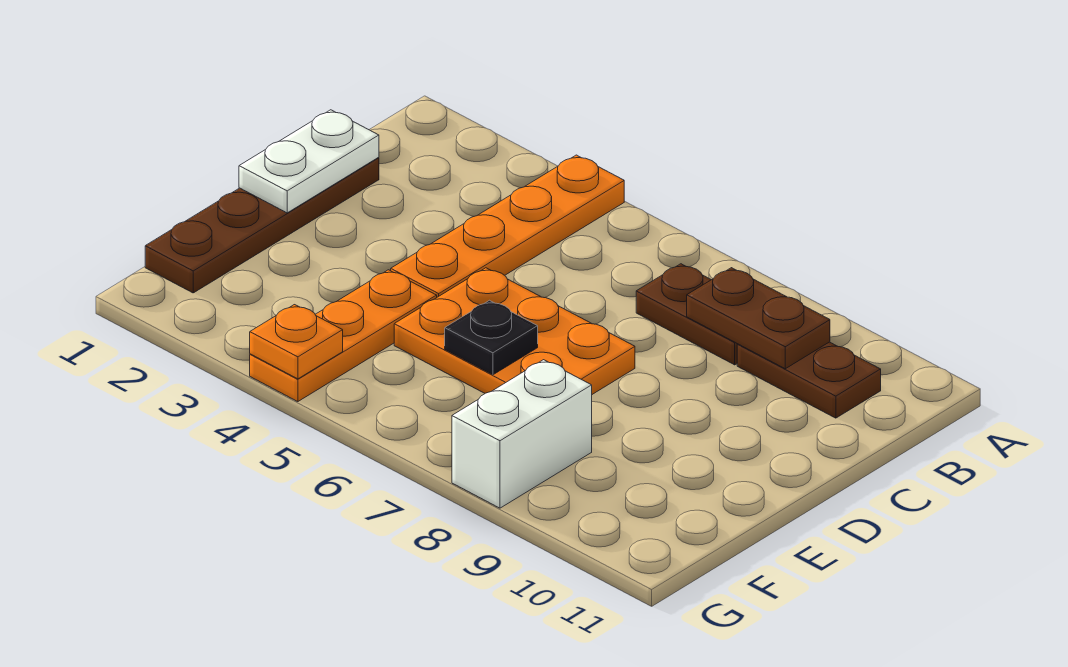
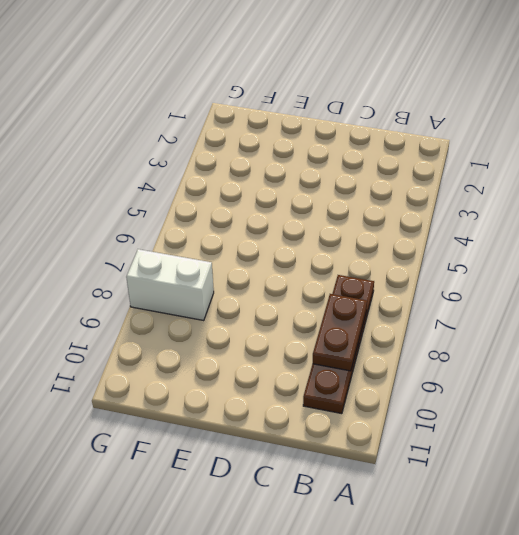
none -> orange plate A4:D4 level 1
none -> brown plate C1:F1 level 1

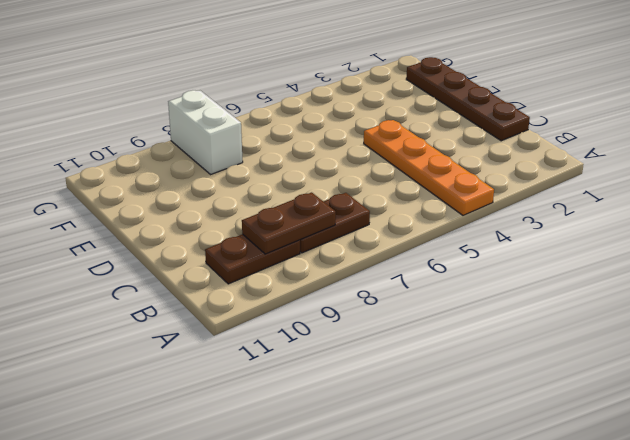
none -> orange plate D5:E7 level 1
none -> orange plate E4:G4 level 1

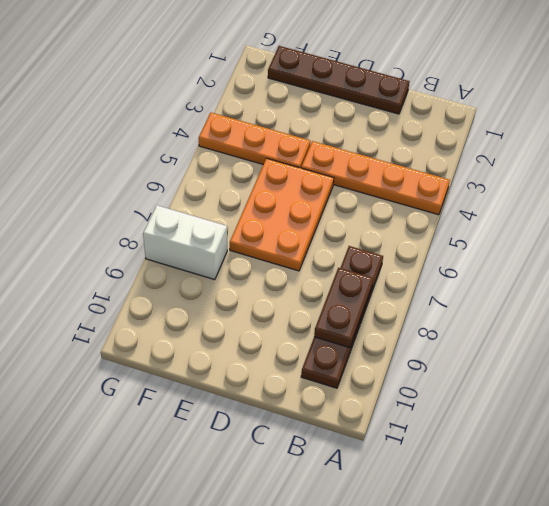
none -> white plate C1:D1 level 2
none -> black plate E6 level 2

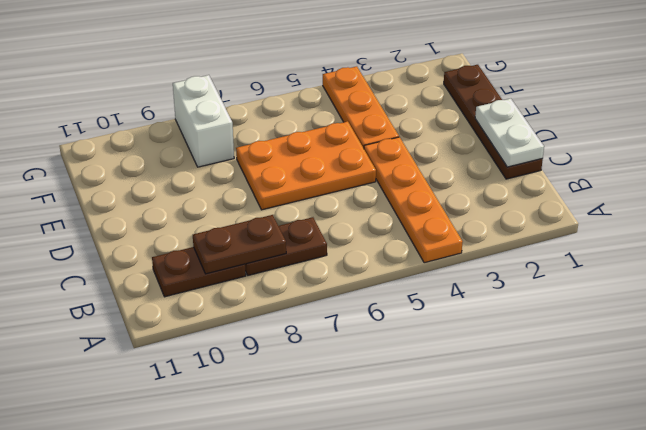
none -> black plate E6 level 2
none -> orange plate G4 level 2

